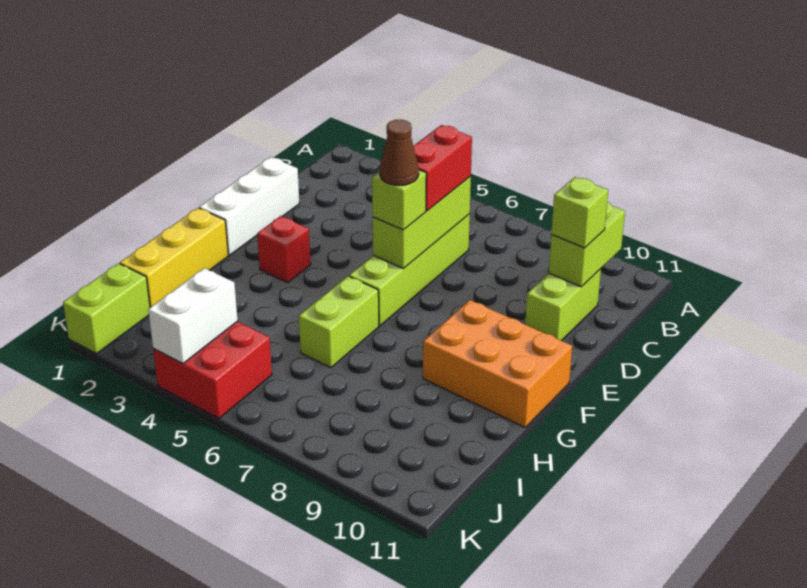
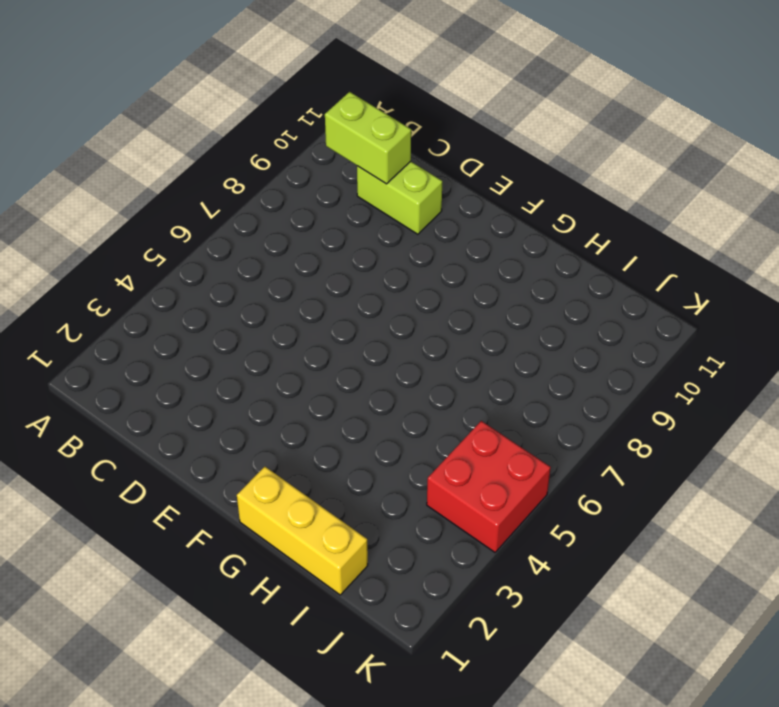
none -> lime brick C6:F6 level 1
none -> white brick D1:F1 level 1
none -> red brick F3 level 1

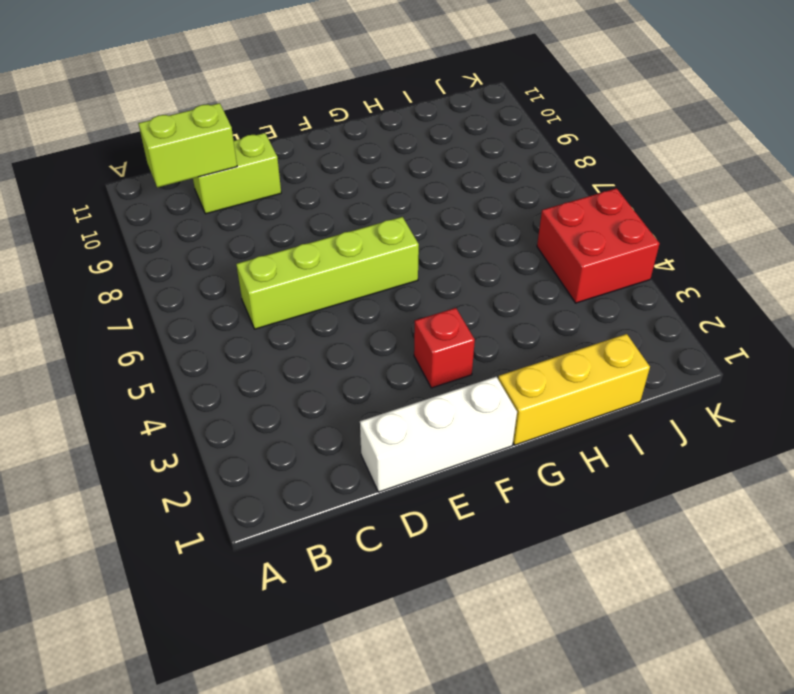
none -> orange brick F9:G11 level 1
none -> lime brick G6:H6 level 1
none -> lime brick J1:K1 level 1

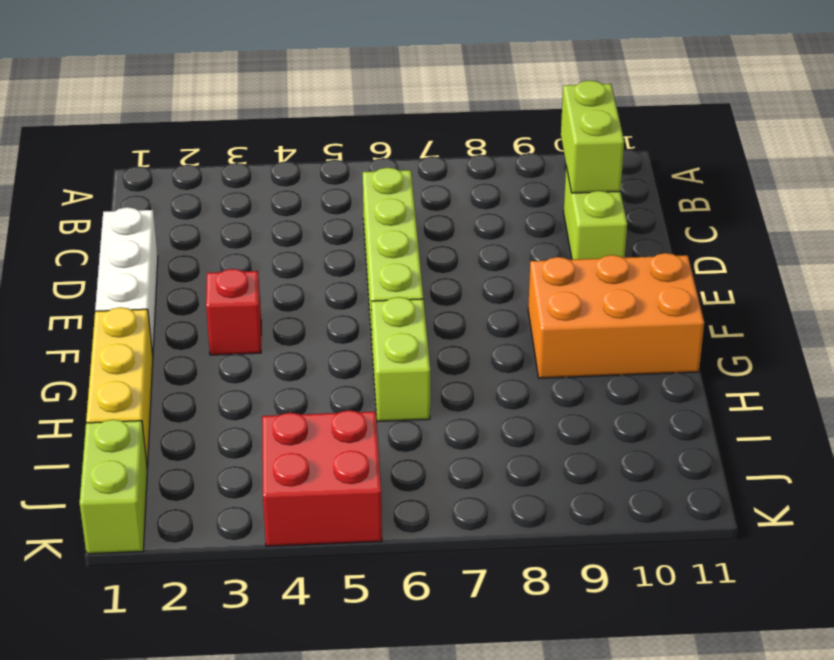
none -> lime brick C6:E6 level 2
none -> white brick J4:K4 level 2
none -> red brick C6:D6 level 3

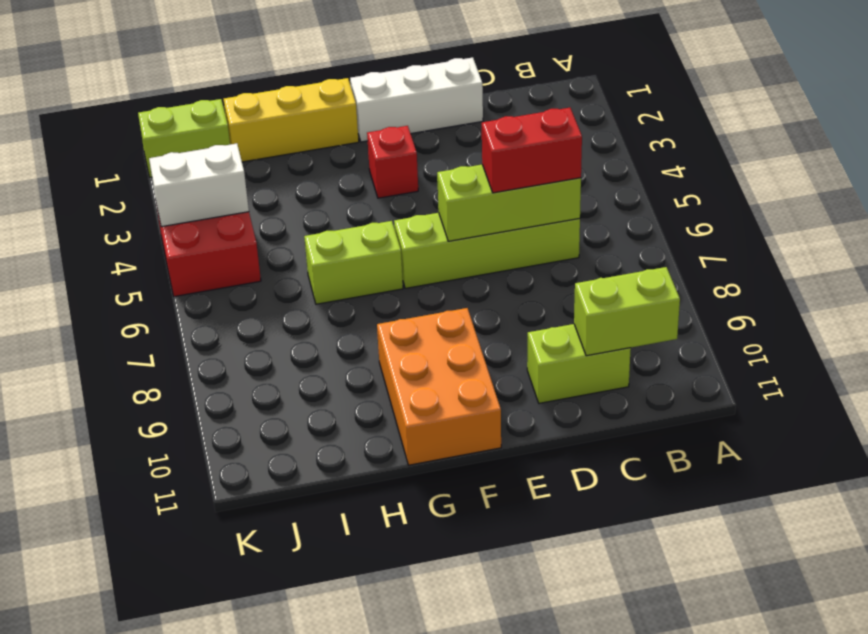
none -> lime brick C10 level 3
none -> lime brick E6 level 3
none -> brown cone E6 level 4

